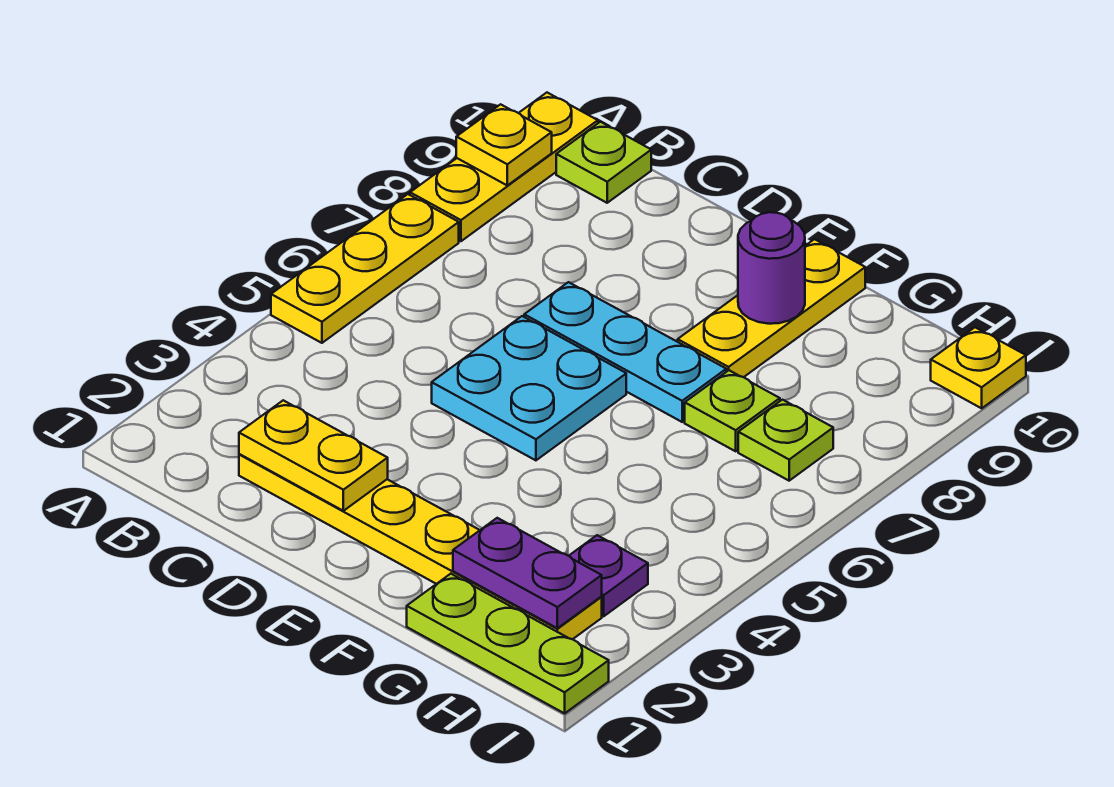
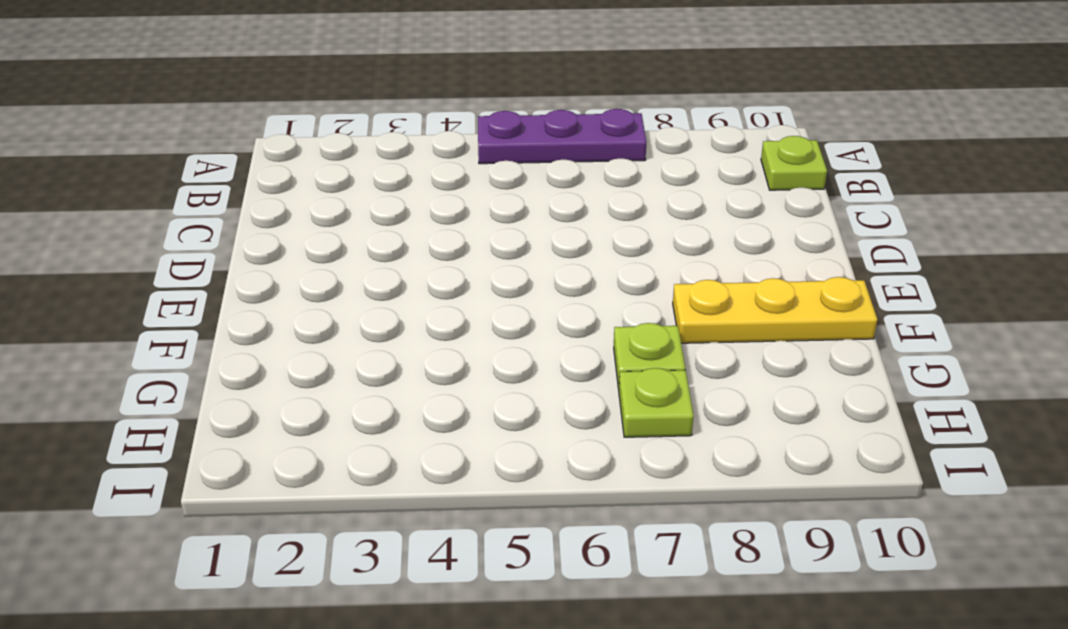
purple plate A5:A7 level 1 -> yellow plate A5:A7 level 1
none -> yellow plate A8:A10 level 1
none -> yellow plate C2:H2 level 1
none -> cyan plate D5:E6 level 1

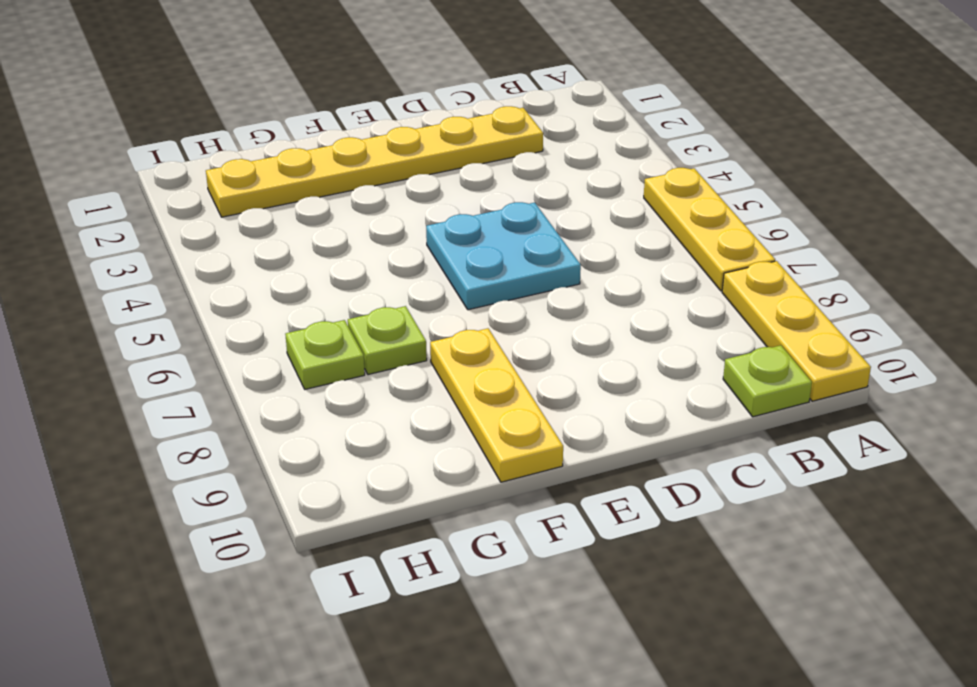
none -> cyan plate D7:F7 level 1
none -> lime plate G1:I1 level 1
none -> purple plate H3 level 1

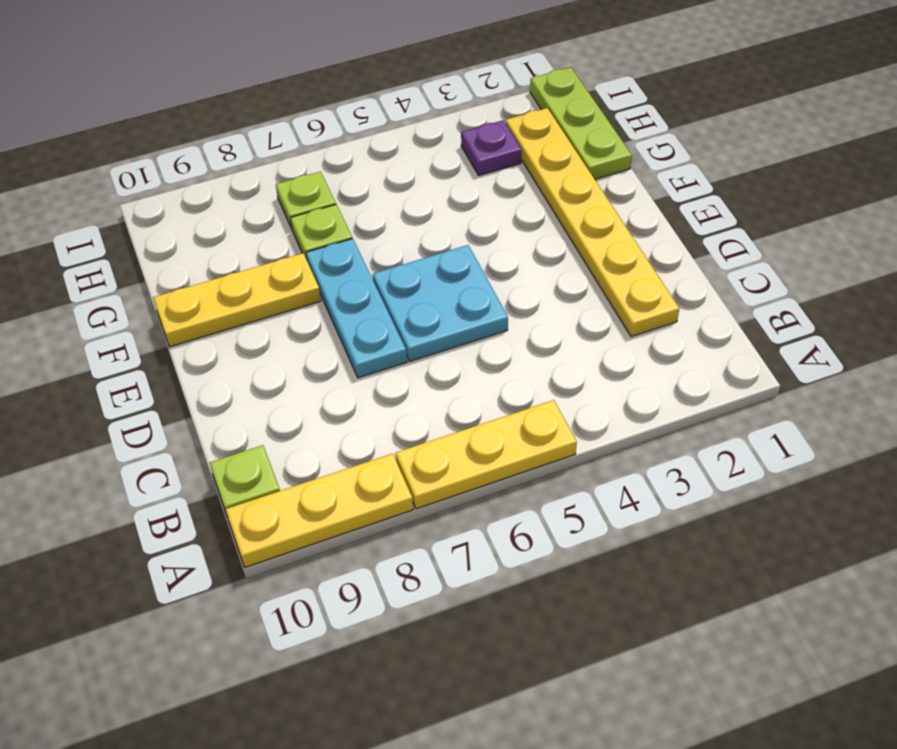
none -> yellow plate I10 level 1
none -> yellow plate A9 level 2
none -> yellow plate C2:D2 level 2

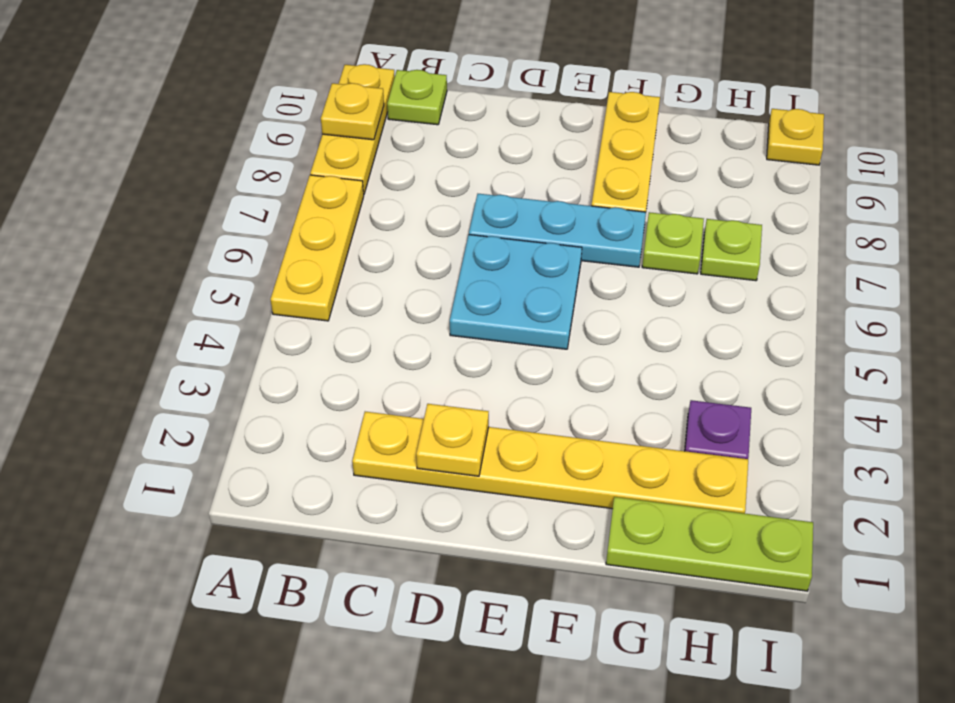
yellow plate D2 level 2 -> yellow plate C2:D2 level 2
none -> purple round brick F9 level 2
none -> purple plate G2:H2 level 2

